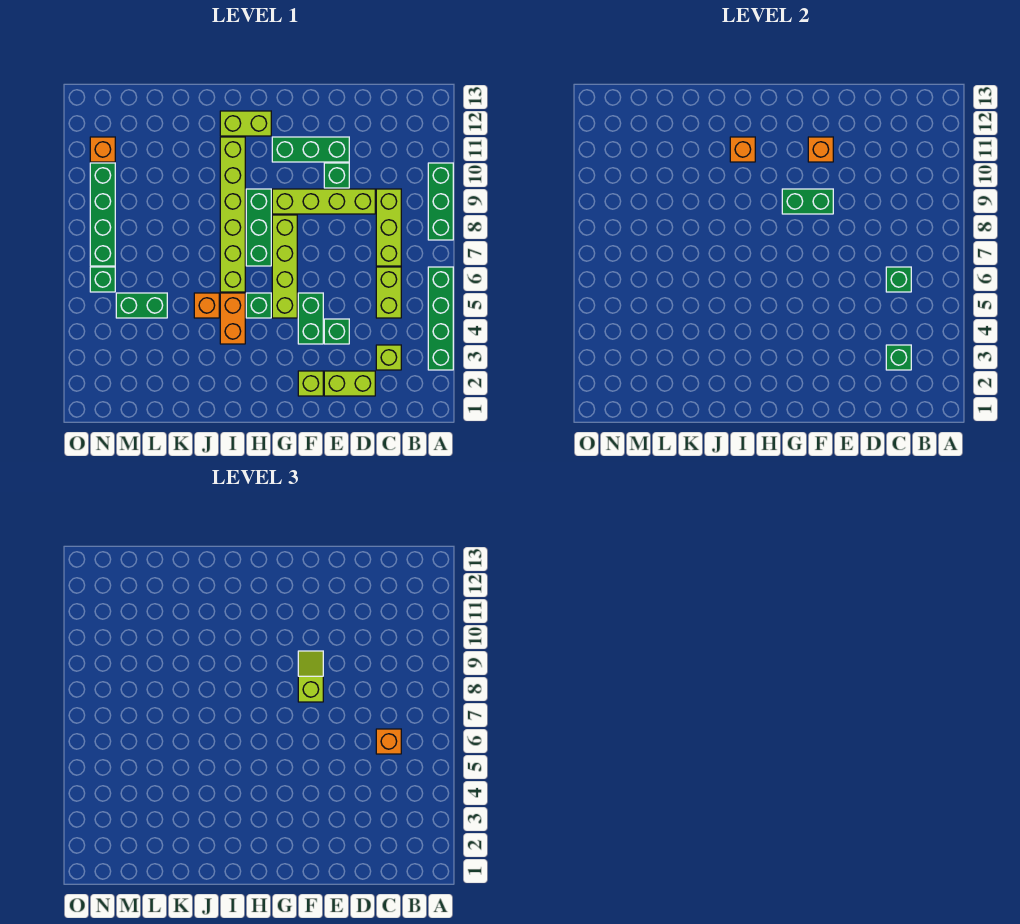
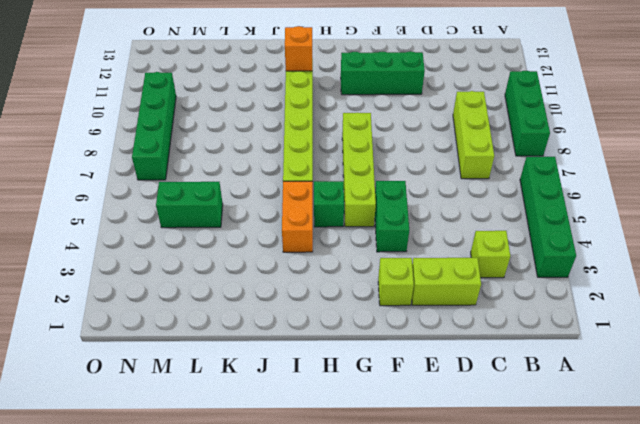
none -> lime brick C5:C6 level 1
none -> lime brick D9:G9 level 1
none -> green brick E4 level 1
none -> green brick E10 level 1

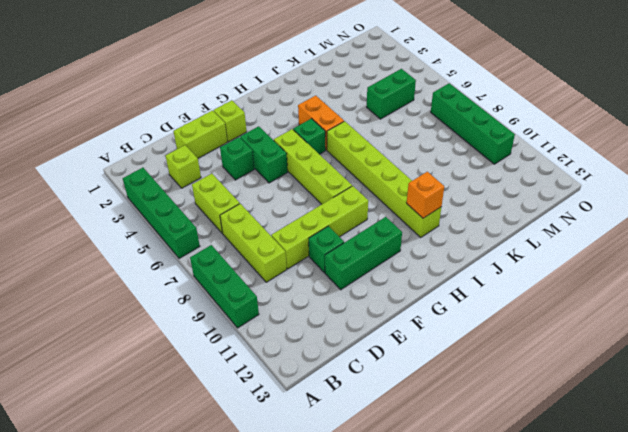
none -> green brick H7:H9 level 1
none -> lime brick H12:I12 level 1
none -> orange brick J5 level 1
none -> green brick N6 level 1

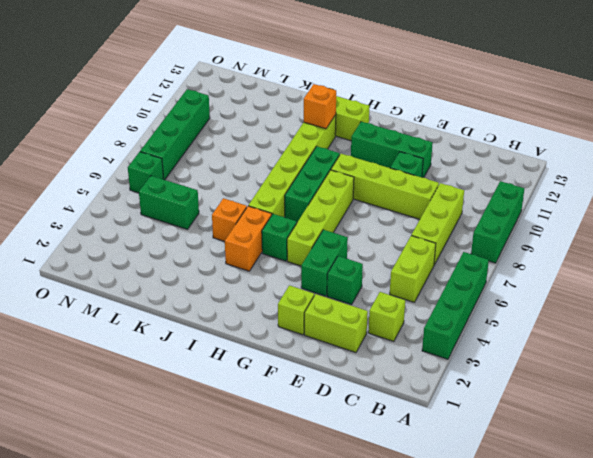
none -> orange brick N11 level 1
none -> green brick C3 level 2
none -> green brick C6 level 2
none -> green brick F9:G9 level 2

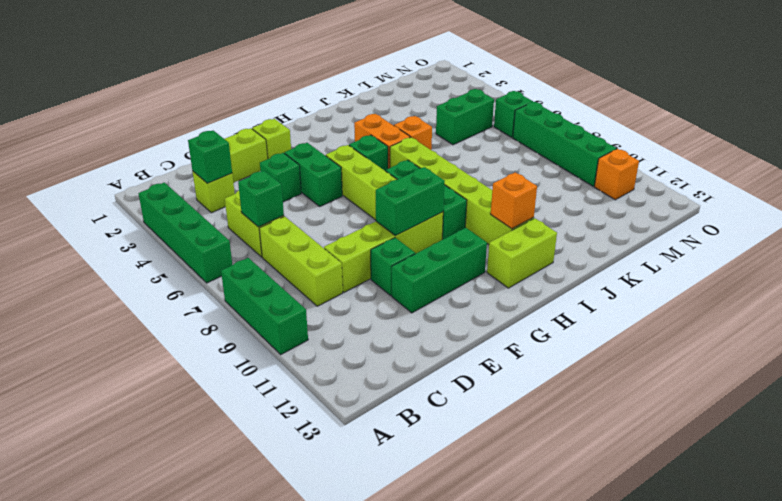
none -> orange brick F11 level 2
none -> orange brick C6 level 3
none -> lime slope F8:F9 level 3 top 8

